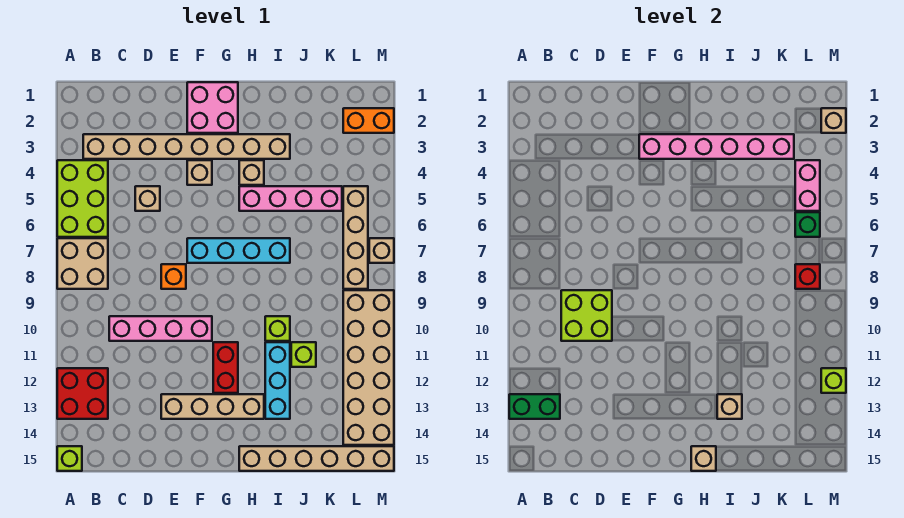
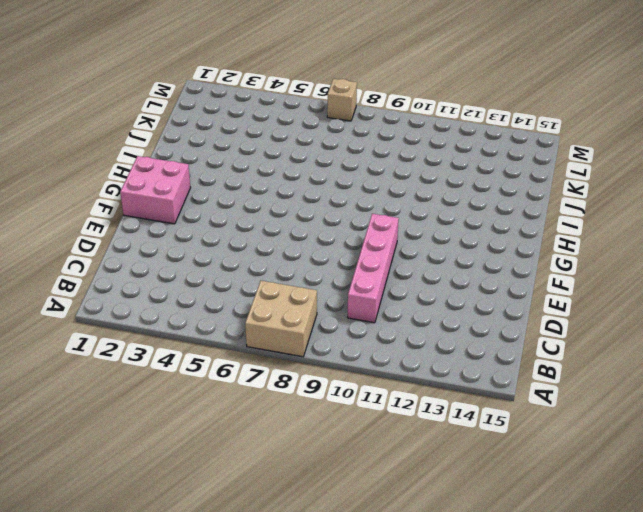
none -> lime brick A4:B6 level 1
none -> red brick A12:B13 level 1
none -> lime brick A15 level 1
none -> tan brick B3:I3 level 1

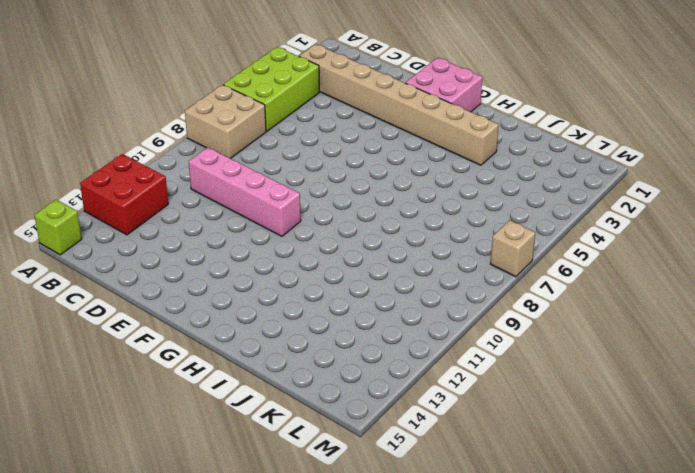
none -> tan brick D5 level 1
none -> orange brick E8 level 1
none -> tan brick E13:H13 level 1
none -> tan brick F4 level 1

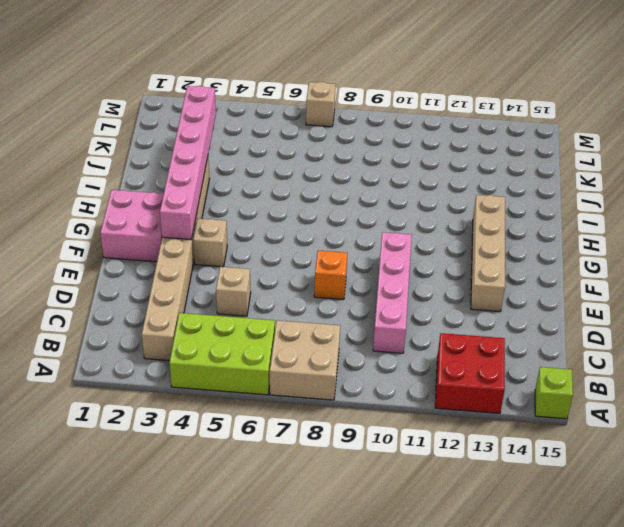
none -> cyan brick F7:I7 level 1
none -> red brick G11:G12 level 1
none -> tan brick H4 level 1
none -> pink brick H5:K5 level 1

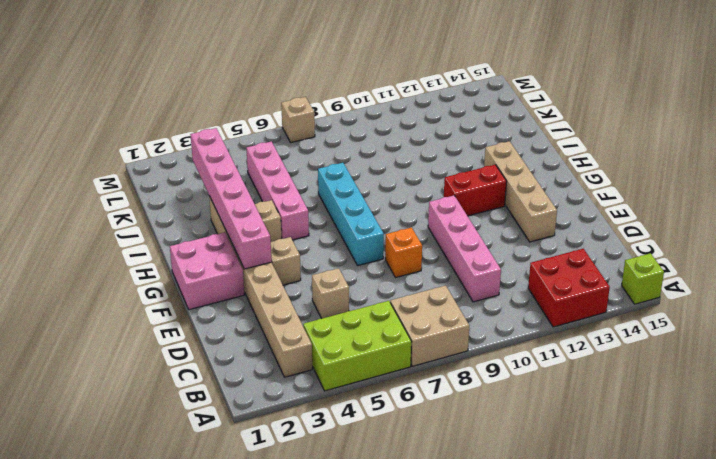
none -> tan brick H15:M15 level 1
none -> lime brick I10 level 1
none -> cyan brick I11:I13 level 1
none -> lime brick J11 level 1

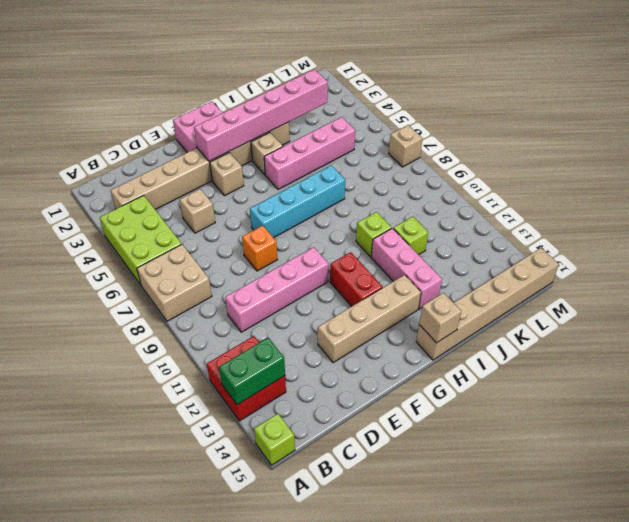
pink brick I11:I13 level 1 -> cyan brick I11:I13 level 1
none -> orange brick L2:M2 level 1
none -> tan brick L5:L8 level 1
none -> tan brick L9:M14 level 1
none -> lime brick C9:D10 level 2

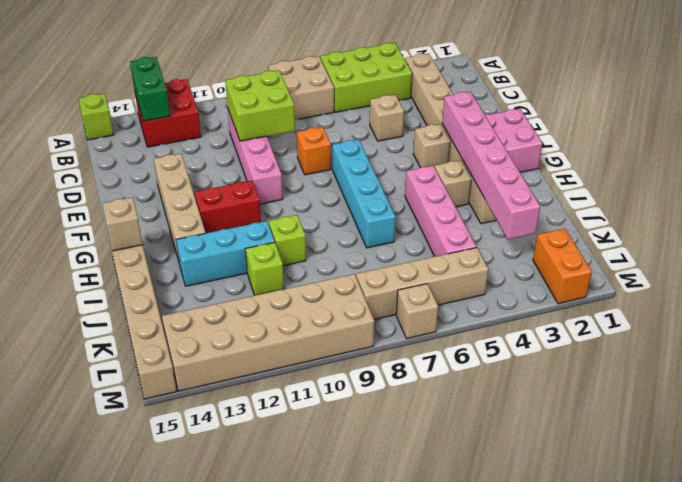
none -> tan brick I13 level 2
none -> pink brick L4:L5 level 2
none -> green brick L6 level 2
none -> red brick L8 level 2

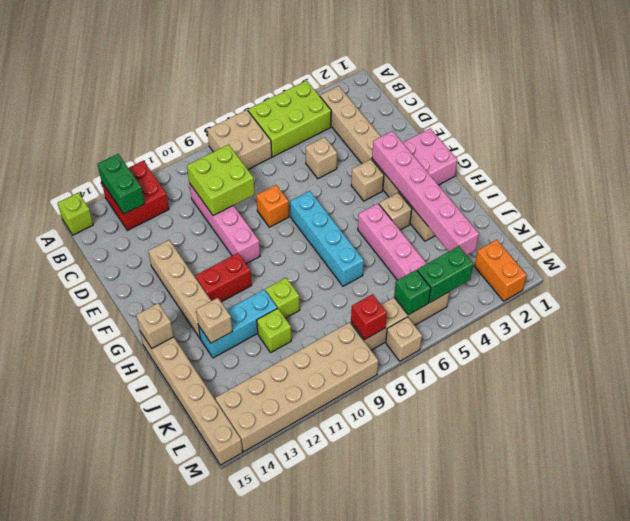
green brick L4:L5 level 2 -> pink brick L4:L5 level 2
none -> tan brick M2 level 2
none -> lime brick M12 level 2

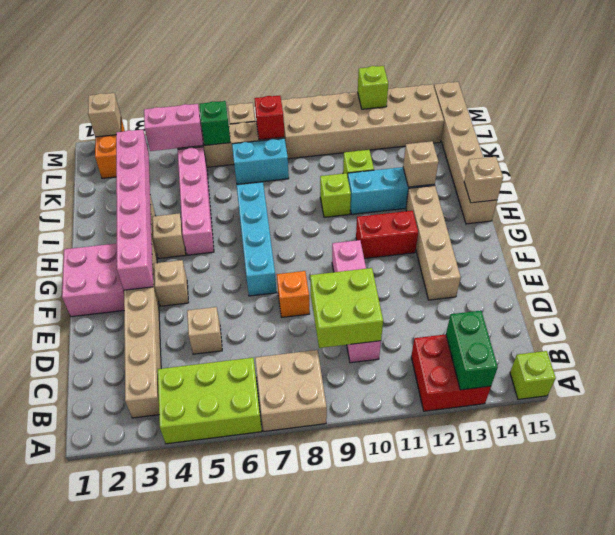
cyan brick K7:K8 level 1 -> none

